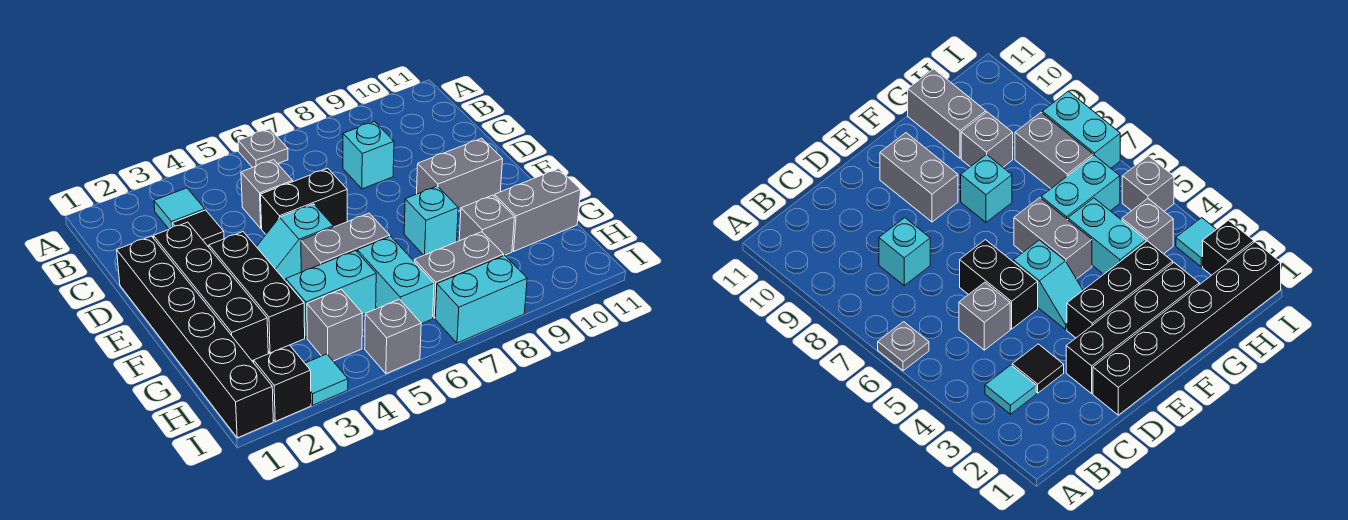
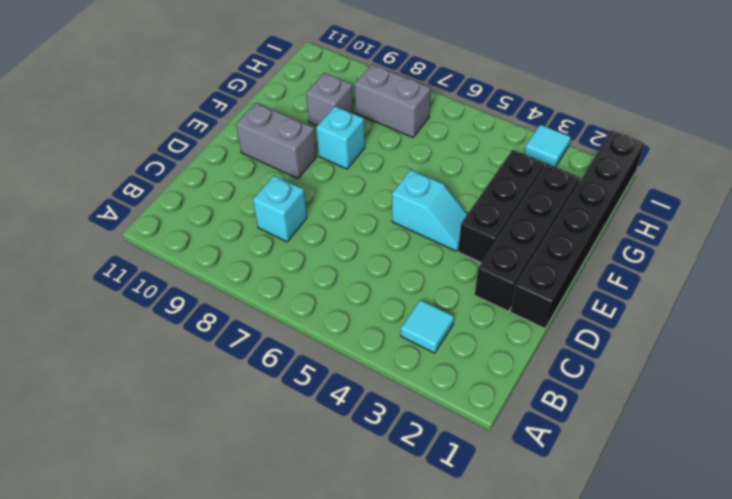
none -> grey plate A6 level 1
none -> black tile C3 level 1
none -> grey brick C5 level 1

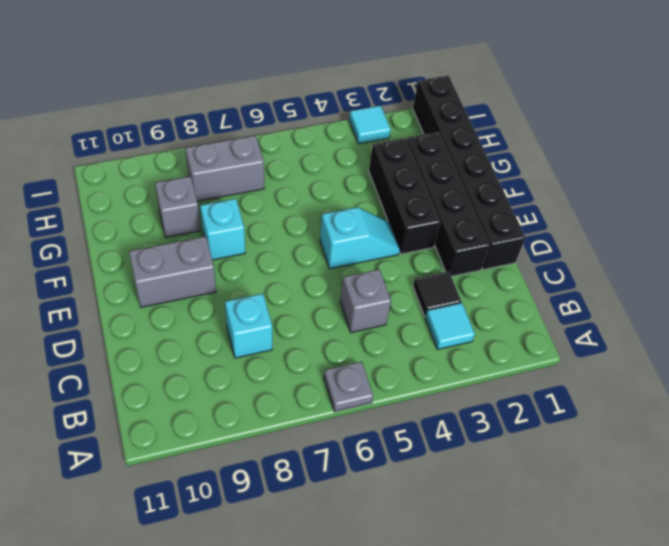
none -> black brick D5:D6 level 1
none -> grey brick F5:F6 level 1
none -> cyan brick G4:G5 level 1

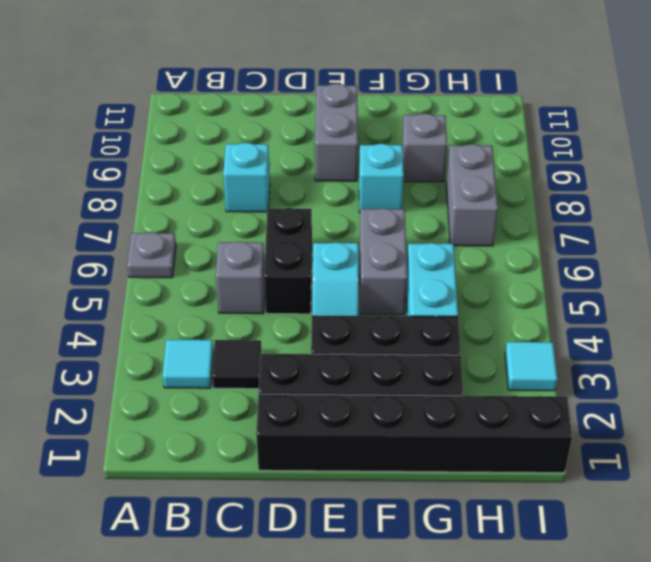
none -> cyan brick G6:H6 level 1
none -> grey brick G10:G11 level 1
none -> grey brick H4 level 1

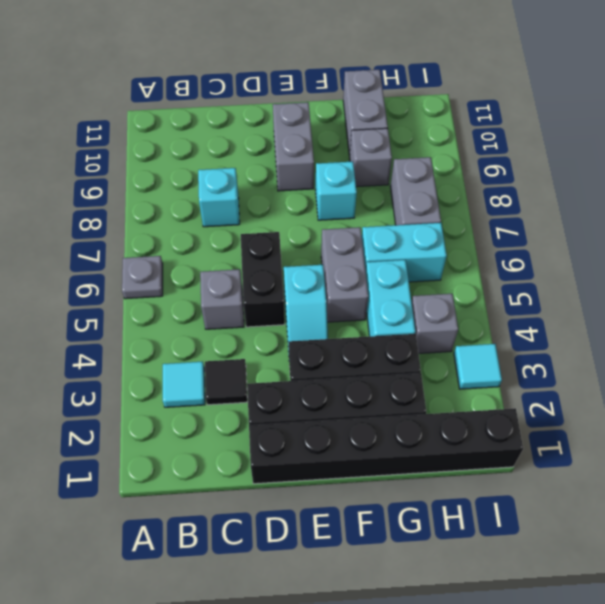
none -> black brick I2 level 1
none -> grey brick I5 level 1
none -> cyan brick I7:I8 level 1

